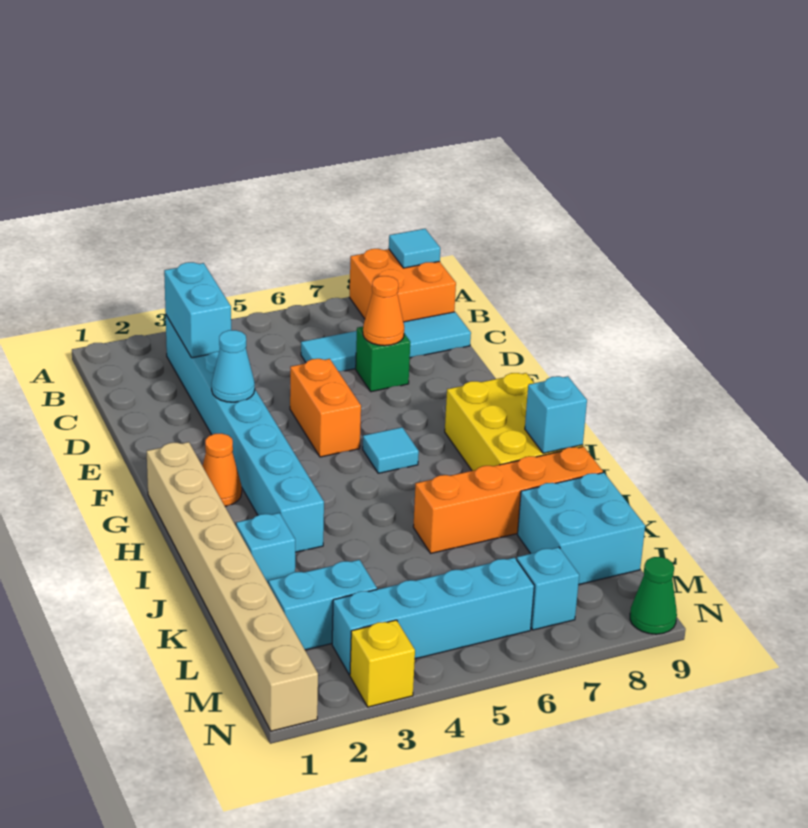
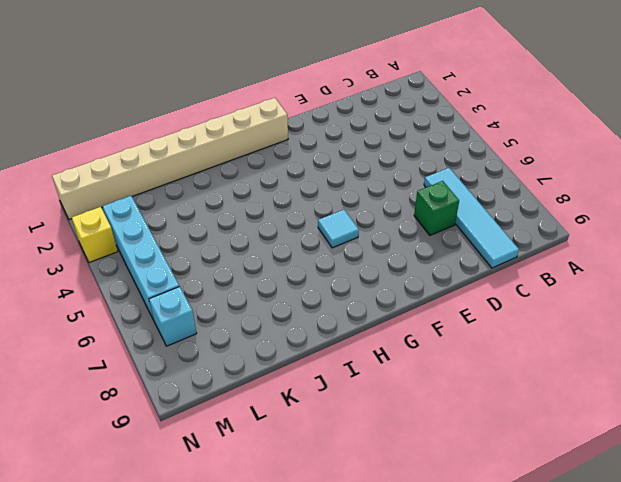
none -> orange brick A8:B9 level 1
none -> cyan brick B3:I3 level 1
none -> orange brick E5:F5 level 1

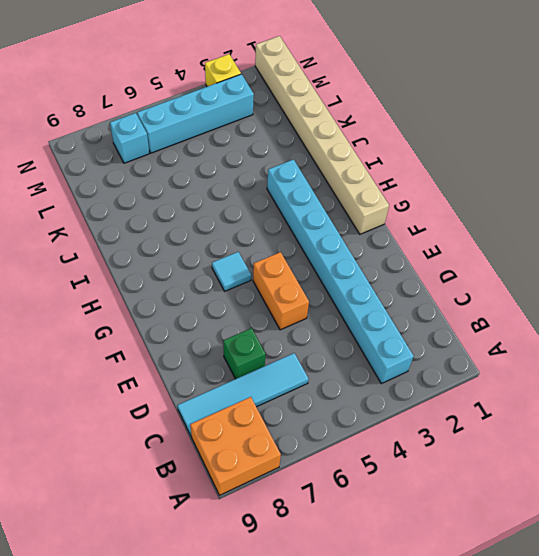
none -> orange cone G2 level 1
none -> yellow brick G8:I9 level 1
none -> cyan brick J2 level 1

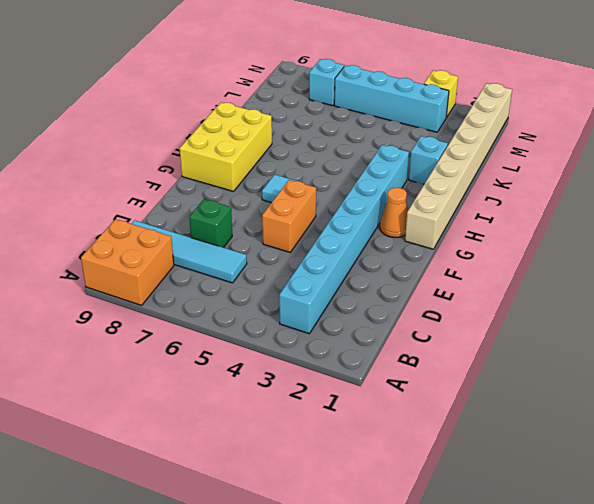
none -> orange brick J6:J9 level 1
none -> cyan brick K8:L9 level 1
none -> cyan brick L2:L3 level 1

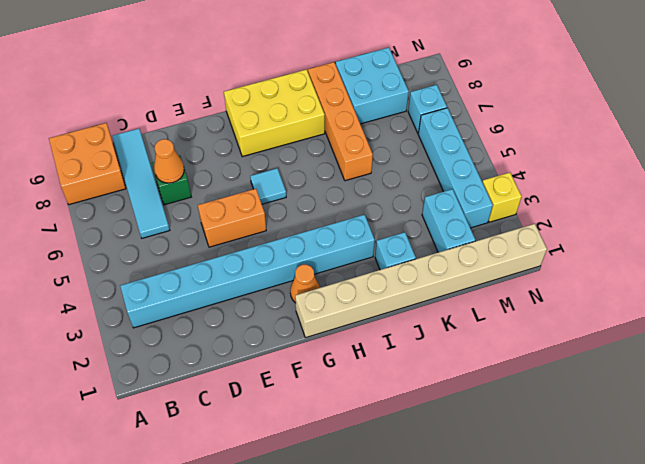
none -> green cone N9 level 1
none -> cyan tile A9 level 2
none -> cyan brick B3:C3 level 2

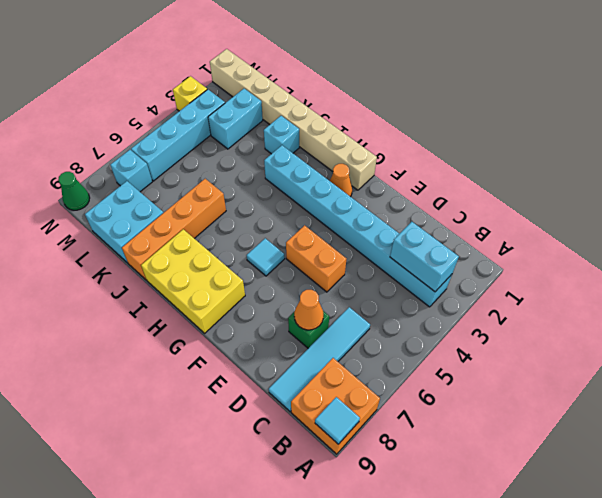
none -> cyan cone E3 level 2
none -> cyan brick I9 level 2

